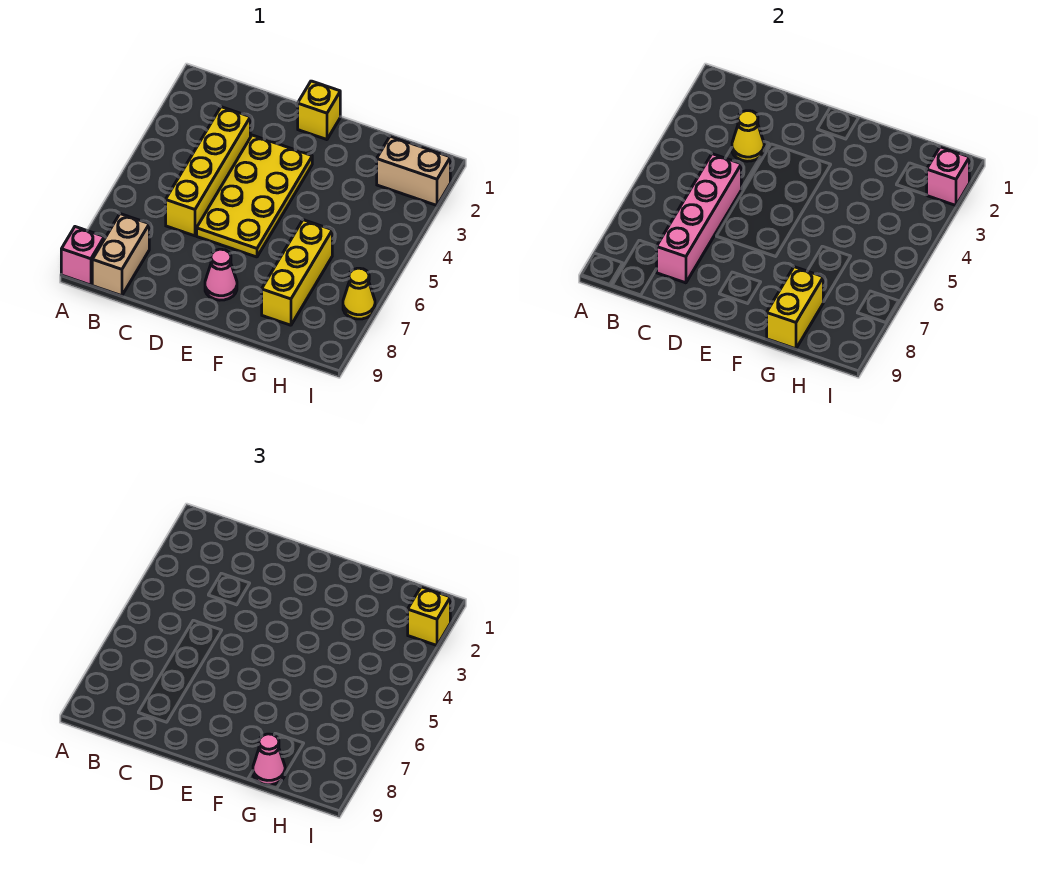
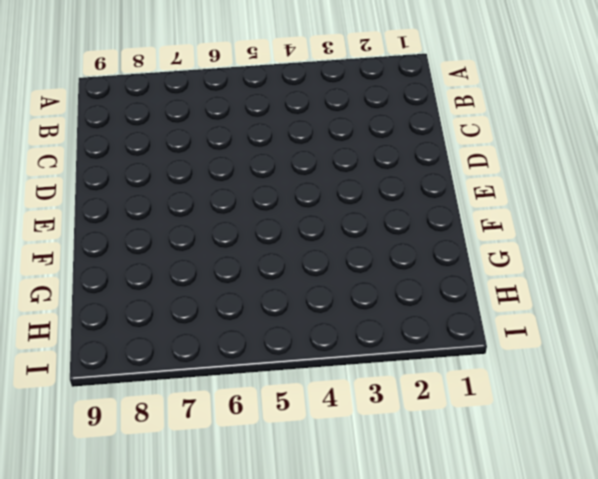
none -> pink brick A9 level 1
none -> tan brick B8:B9 level 1
none -> yellow brick C3:C6 level 1

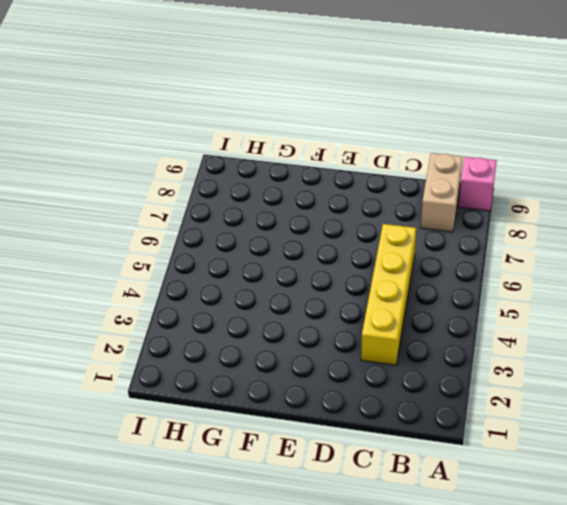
none -> yellow plate D3:E6 level 1
none -> yellow brick E1 level 1
none -> pink cone E8 level 1

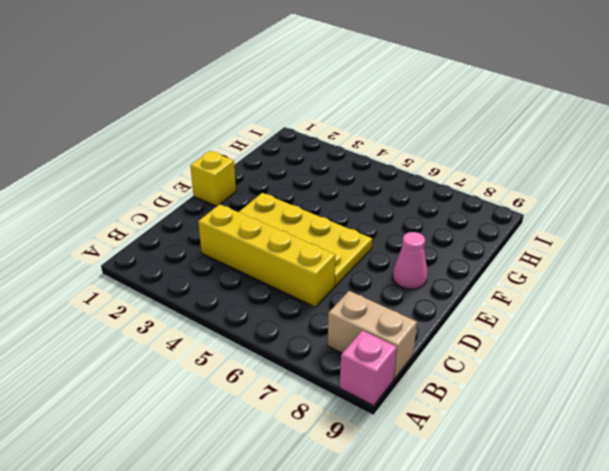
none -> yellow brick G6:G8 level 1
none -> tan brick H2:I2 level 1
none -> yellow cone I7 level 1

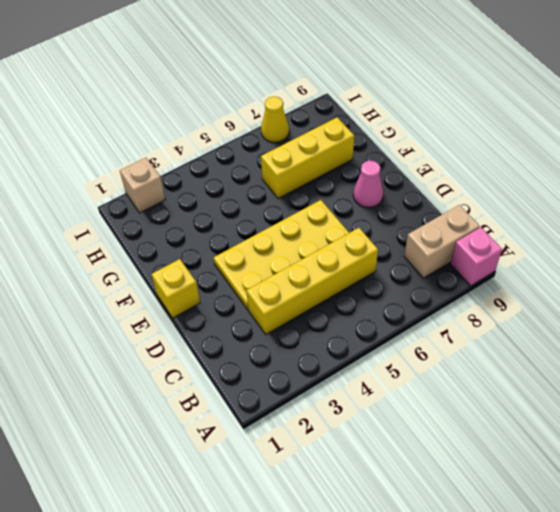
tan brick I2 level 1 -> tan brick H2:I2 level 1
none -> yellow cone C3 level 2
none -> pink brick C5:C8 level 2
none -> yellow brick G8:G9 level 2

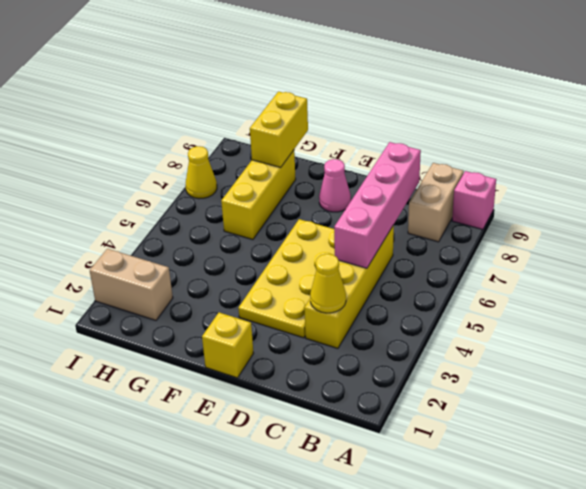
none -> pink brick I2 level 2
none -> pink cone G9 level 3
none -> yellow brick I2 level 3

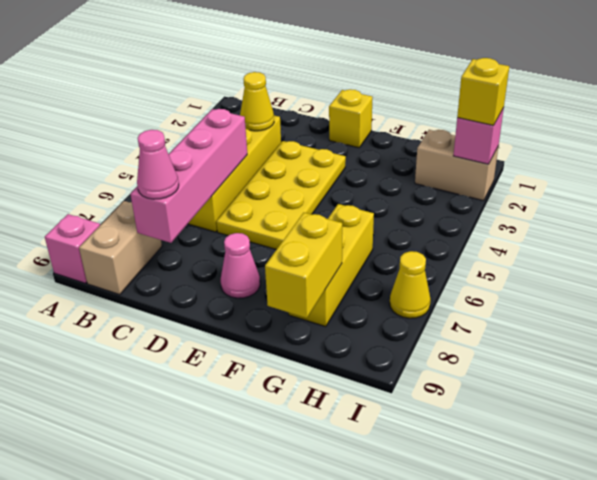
pink cone C8 level 3 -> pink cone G9 level 3

